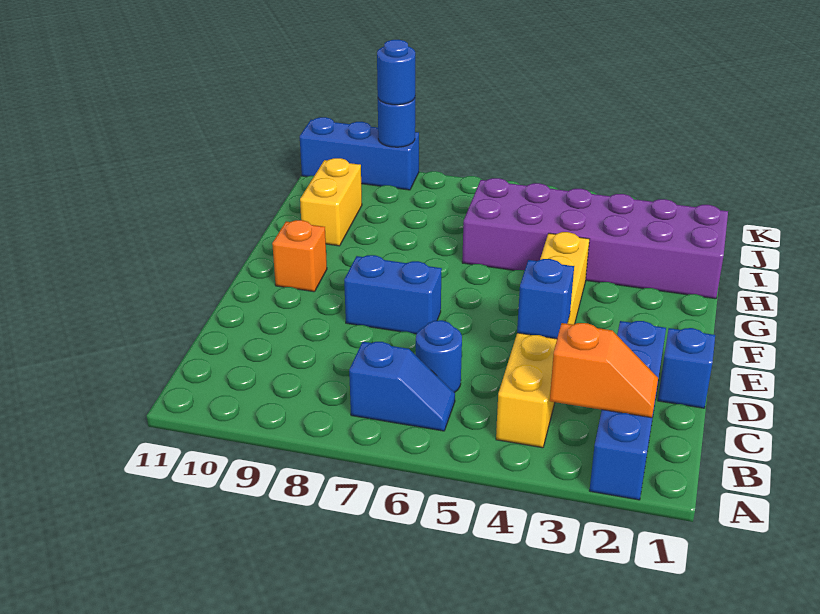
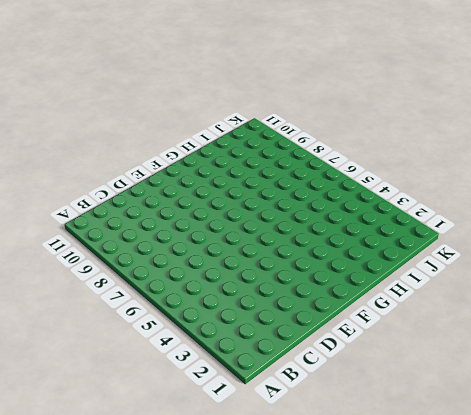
none -> blue brick A2:D2 level 1
none -> yellow brick B4:G4 level 1
none -> blue slope B6:B7 level 1 top 7

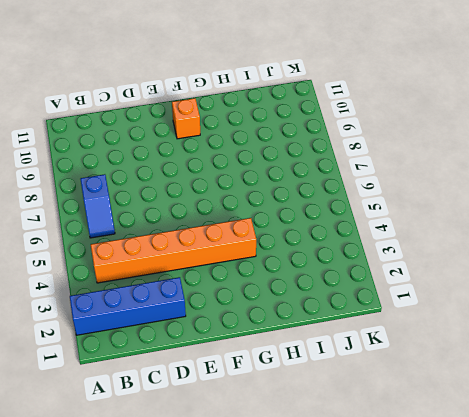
orange brick B4:G4 level 1 -> yellow brick B4:G4 level 1
none -> blue round brick C6 level 1
none -> blue brick D1 level 1
none -> blue brick E7:E8 level 1

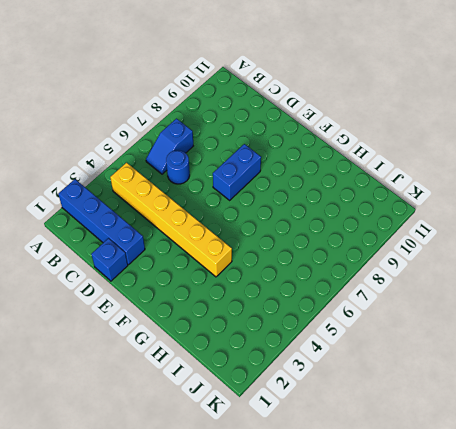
none -> orange brick F10 level 1
none -> purple brick H1:I6 level 1
none -> yellow brick H10:I10 level 1

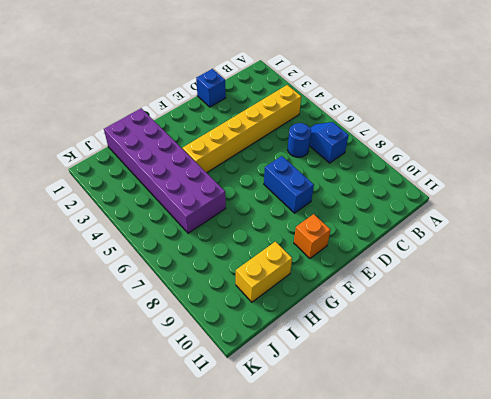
none -> blue brick A2:D2 level 1
none -> blue brick K9:K11 level 1
none -> orange slope B2:B3 level 2 top 3

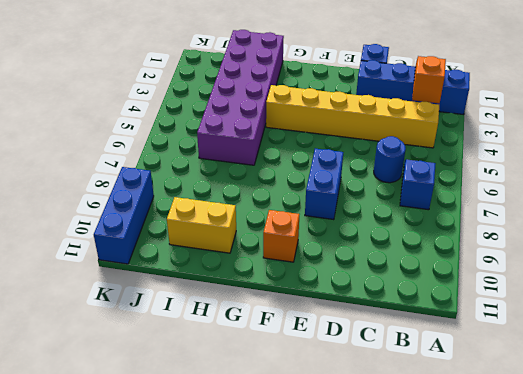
none -> blue brick D4 level 2
none -> blue round brick K9 level 2
none -> blue round brick K9 level 3

